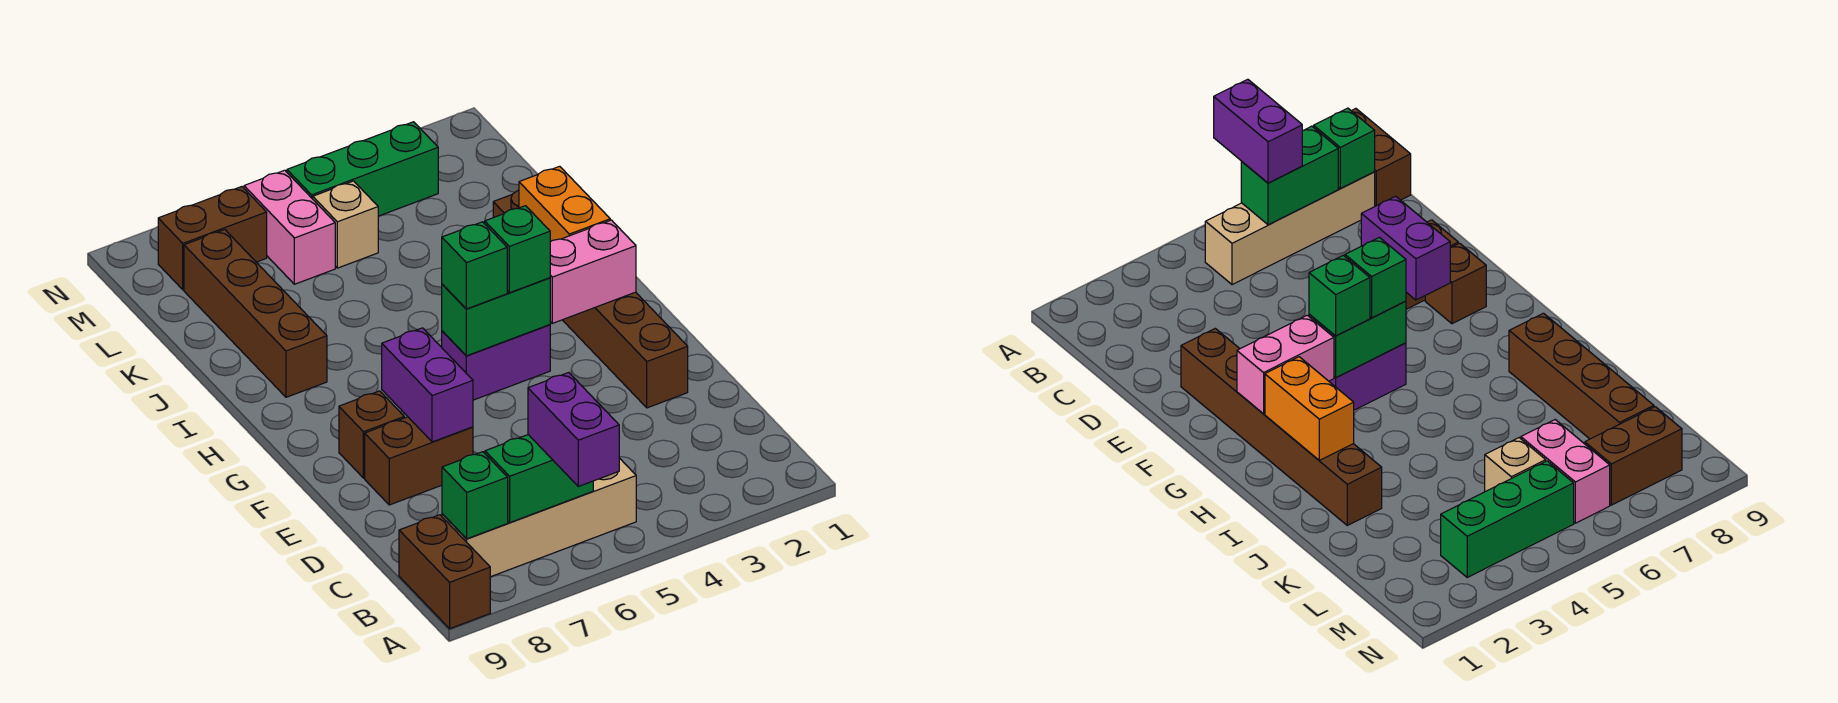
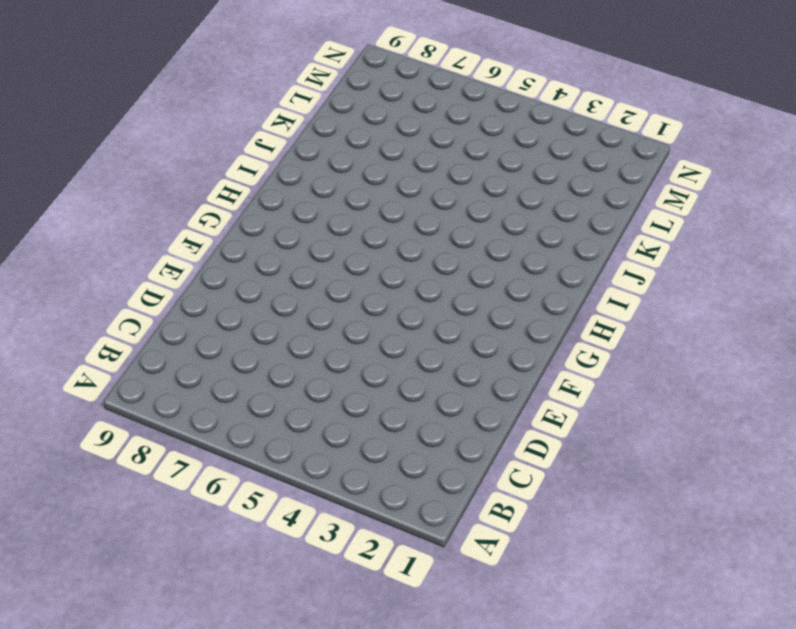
none -> brown brick A9:B9 level 1
none -> tan brick B5:B8 level 1
none -> brown brick E2:J2 level 1

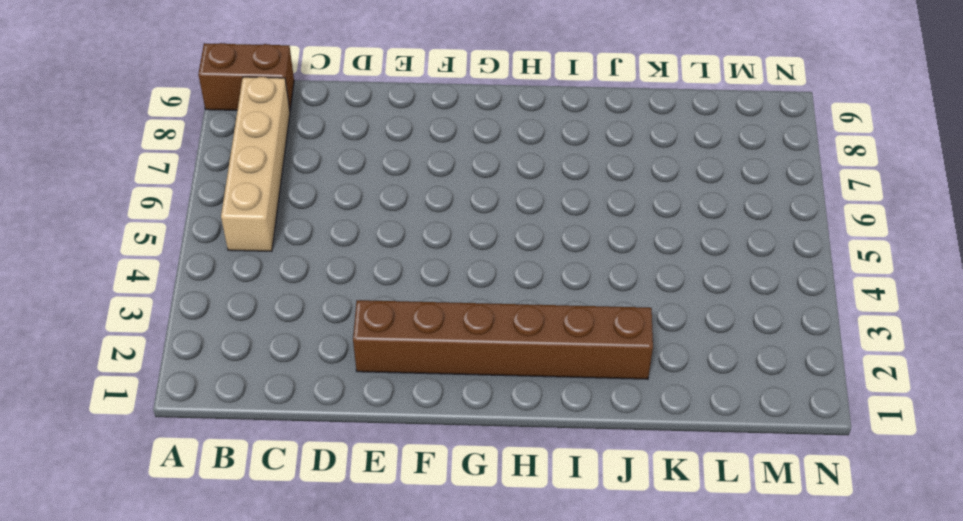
none -> brown brick E7:E8 level 1
none -> brown brick F8 level 1
none -> purple brick G4:G5 level 1

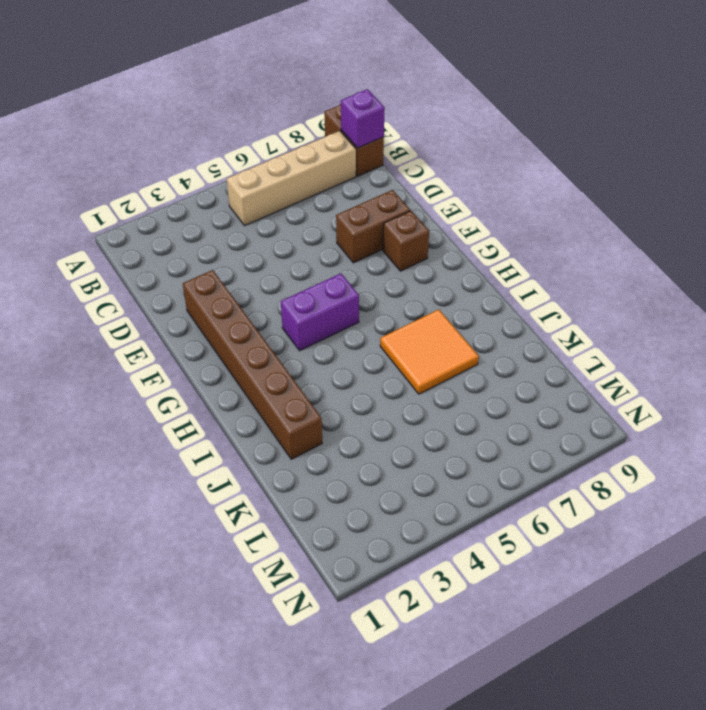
purple brick B9 level 2 -> none
orange tile I6:J7 level 1 -> none
none -> brown brick I8:L8 level 1
none -> tan brick L5 level 1
none -> pink brick L6:M6 level 1

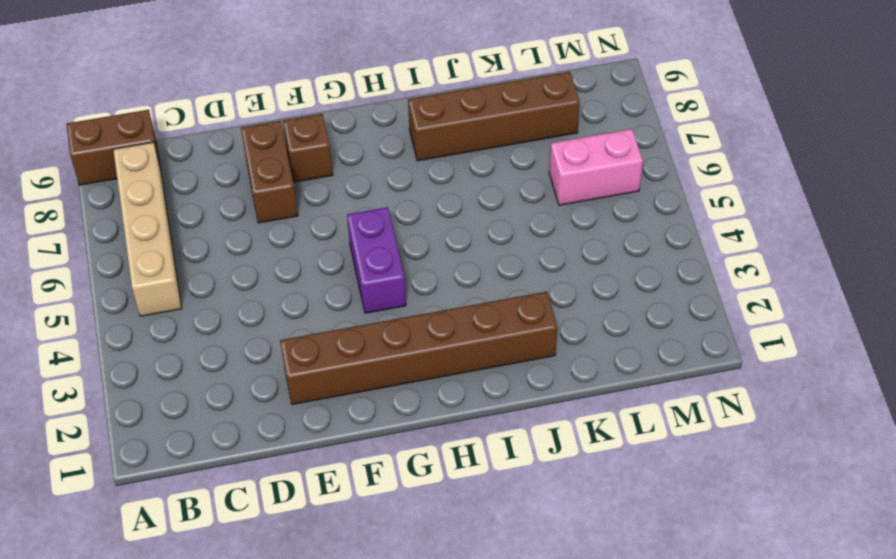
none -> tan brick L5 level 1
none -> green brick M3:M5 level 1
none -> brown brick M7:M8 level 1

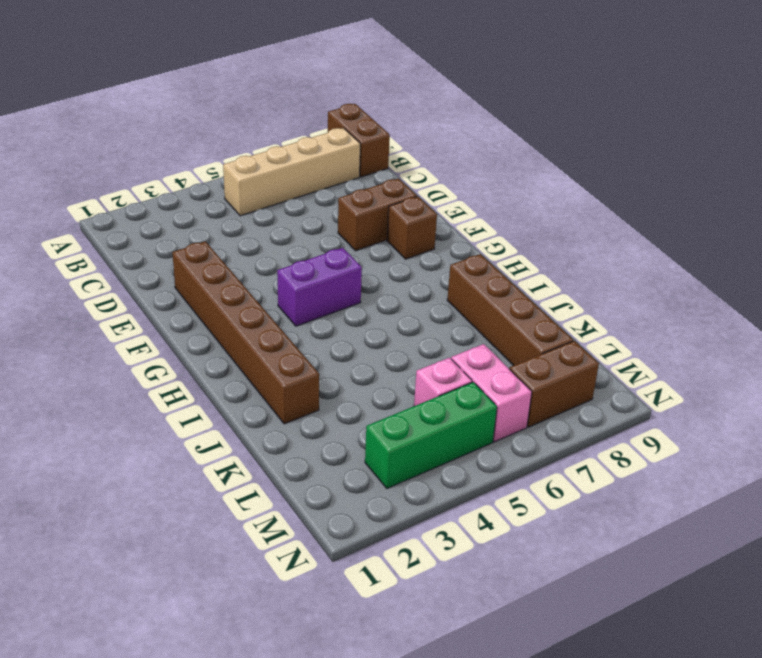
pink brick L5 level 1 -> tan brick L5 level 1
none -> green brick B6:B7 level 2
none -> green brick B8 level 2
none -> purple brick E7:F7 level 2

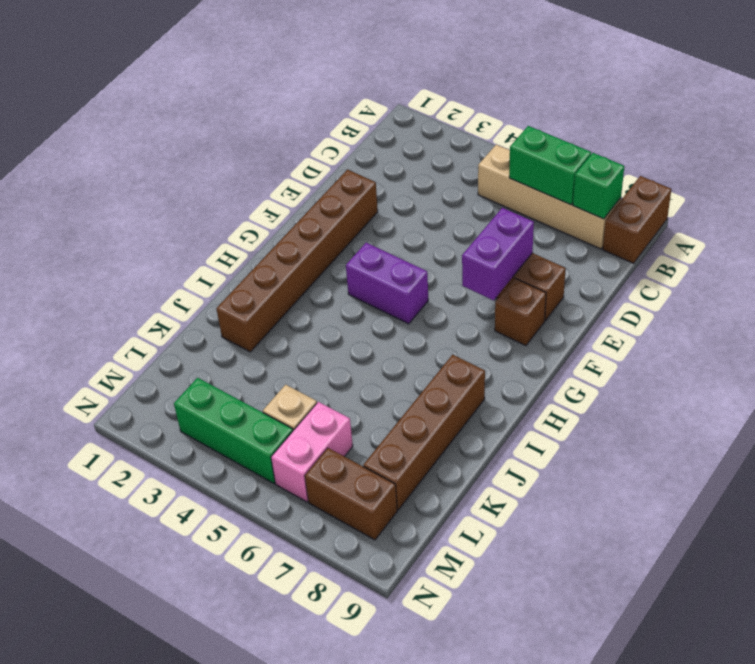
none -> pink brick G2:G3 level 2
none -> green brick G4:G5 level 2
none -> orange brick H2:I2 level 2

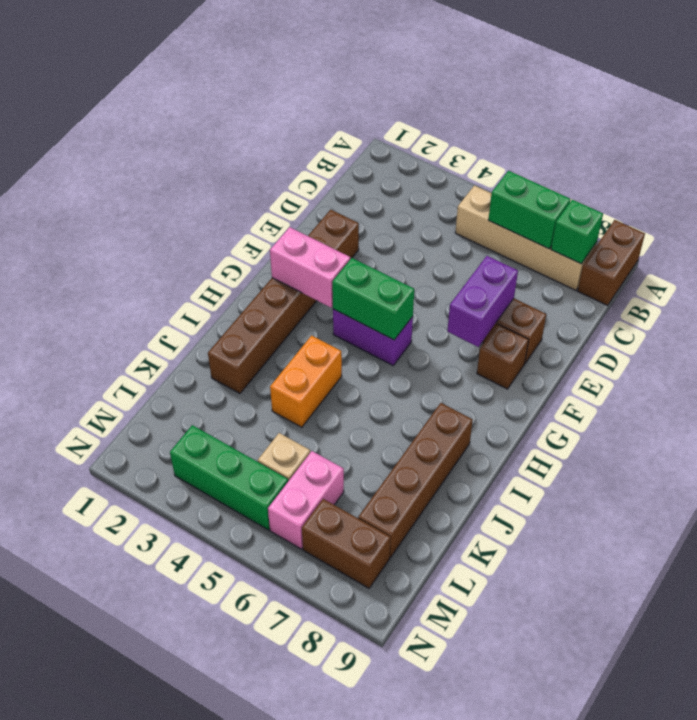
orange brick I4:J4 level 1 -> orange brick H2:I2 level 2
none -> purple brick A6:B6 level 3
none -> green brick G4 level 3
none -> green brick G5 level 3

